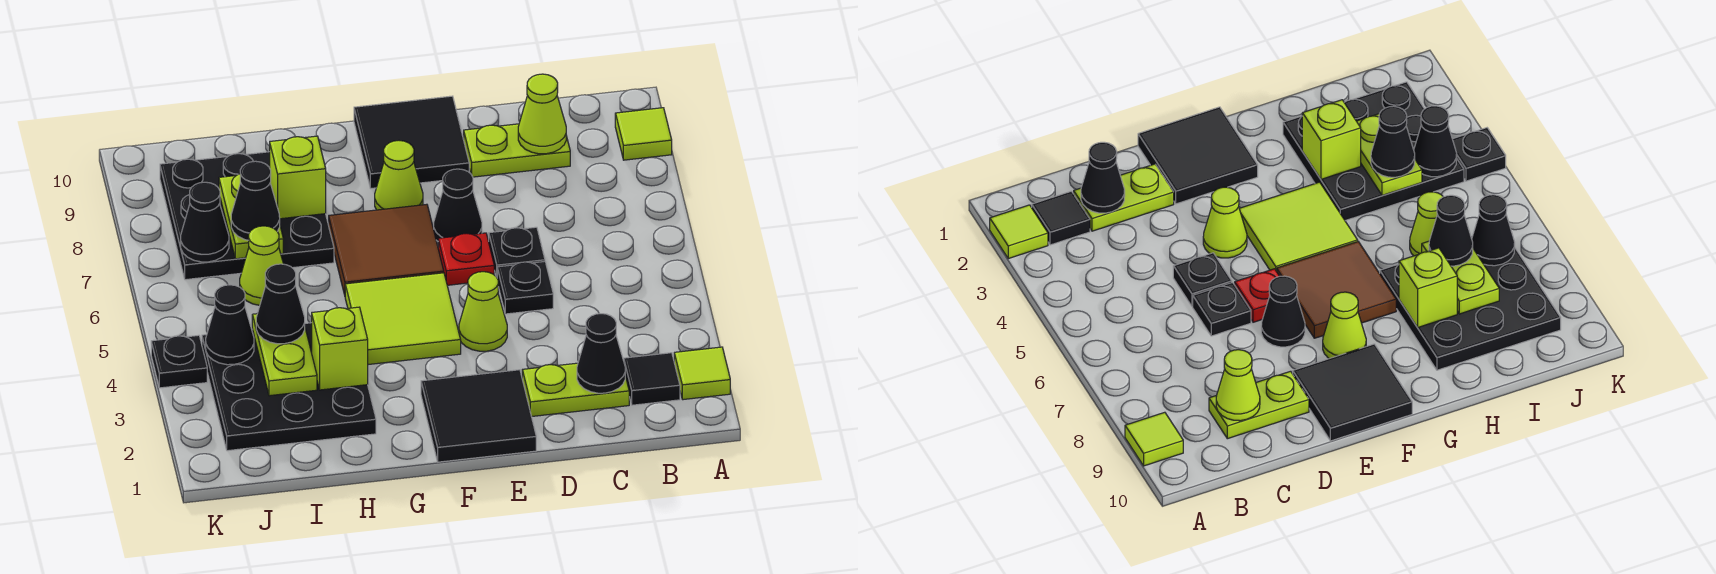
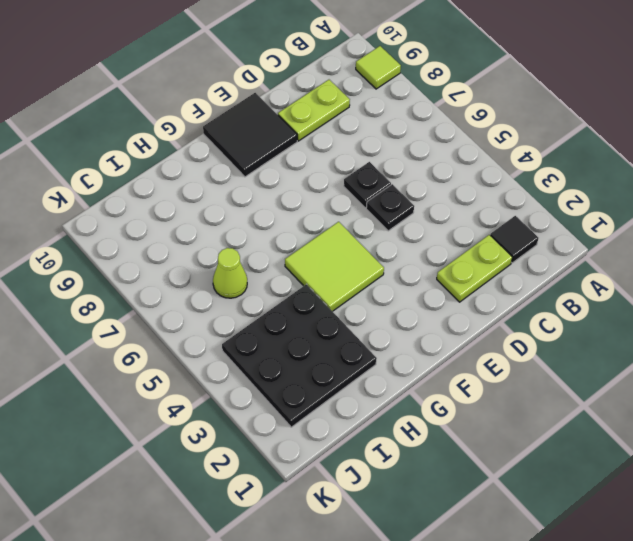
none -> lime tile A2 level 1
none -> black tile E1:F2 level 1
none -> lime cone E4 level 1

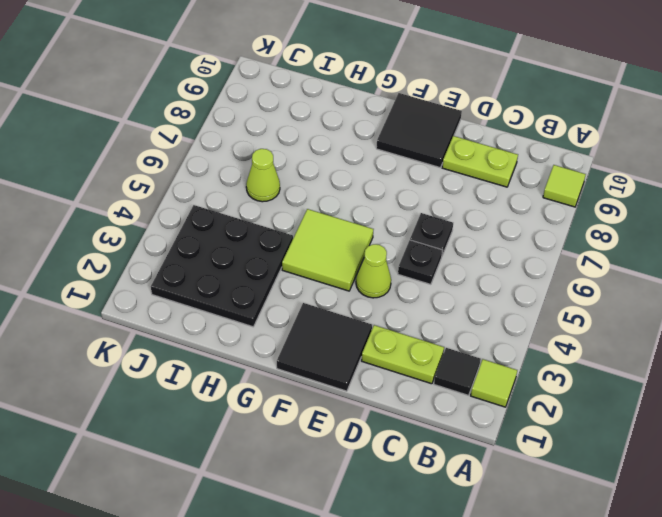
none -> red plate E6 level 1
none -> black cone E7 level 1
none -> brown tile F6:G7 level 1

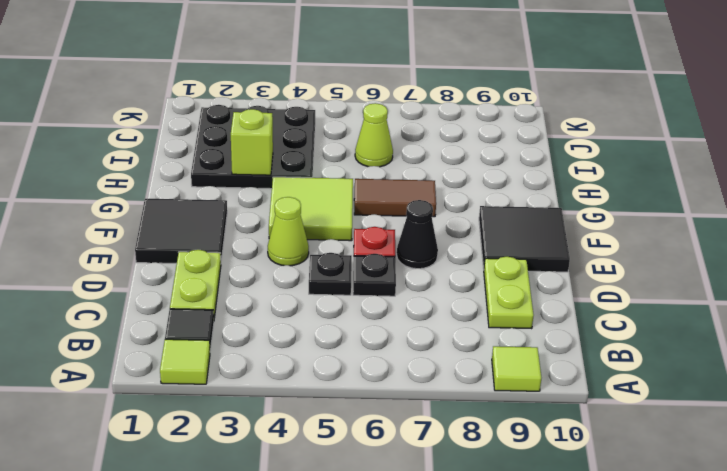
brown tile G6:G7 level 1 -> brown tile F6:G7 level 1
none -> lime cone F8 level 1
none -> black plate H7:J9 level 1
none -> black plate K4 level 1

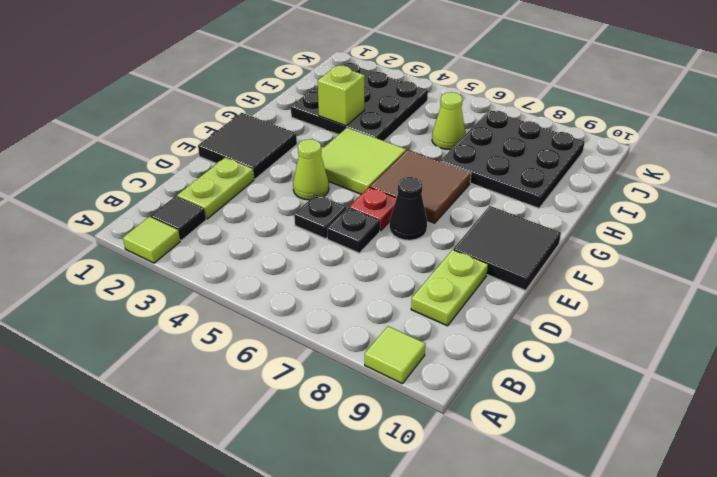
none -> lime cone F8 level 1
none -> black plate K4 level 1
none -> black cone C2 level 2

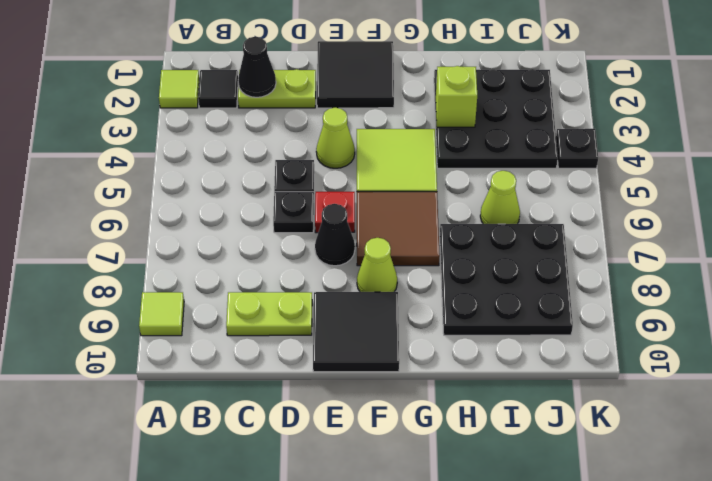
none -> lime cone C9 level 2
none -> lime brick H8 level 2
none -> lime plate I3:I4 level 2

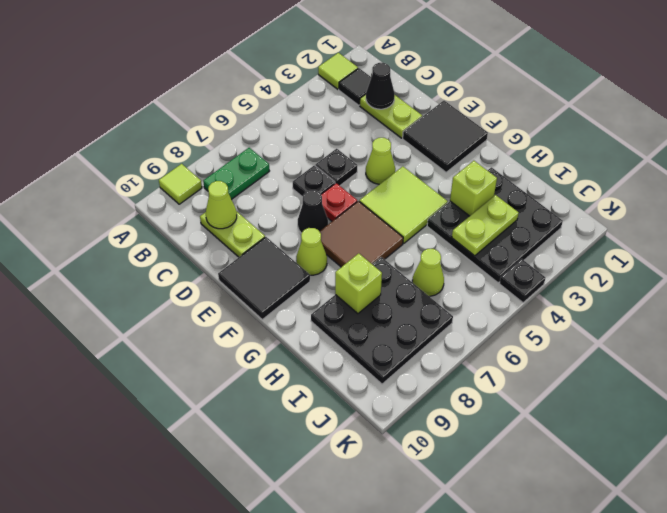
green plate B7:B8 level 1 -> none
none -> lime plate I7:I8 level 2
none -> black cone J4 level 2
none -> black cone J7 level 2

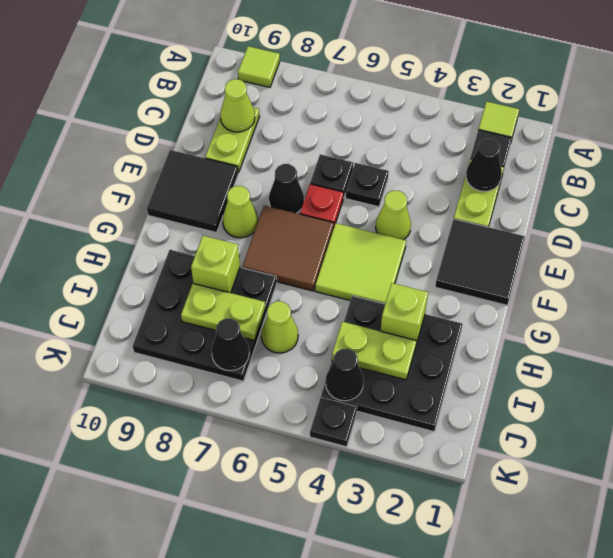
none -> black cone I4 level 3
none -> black cone I7 level 3

